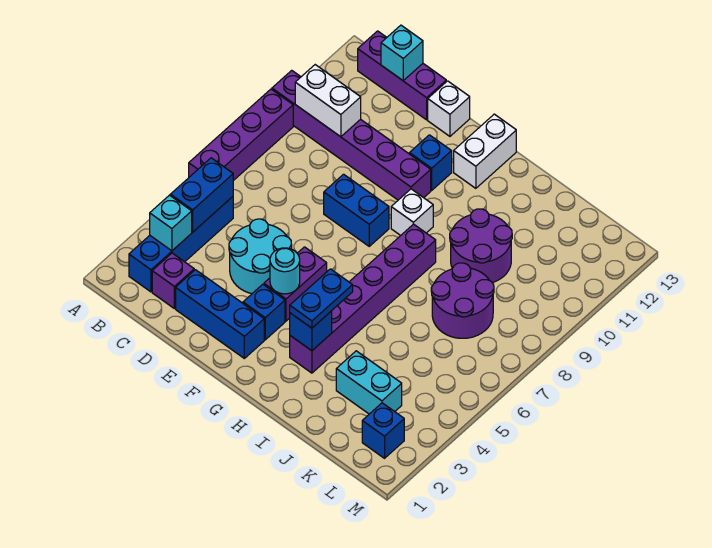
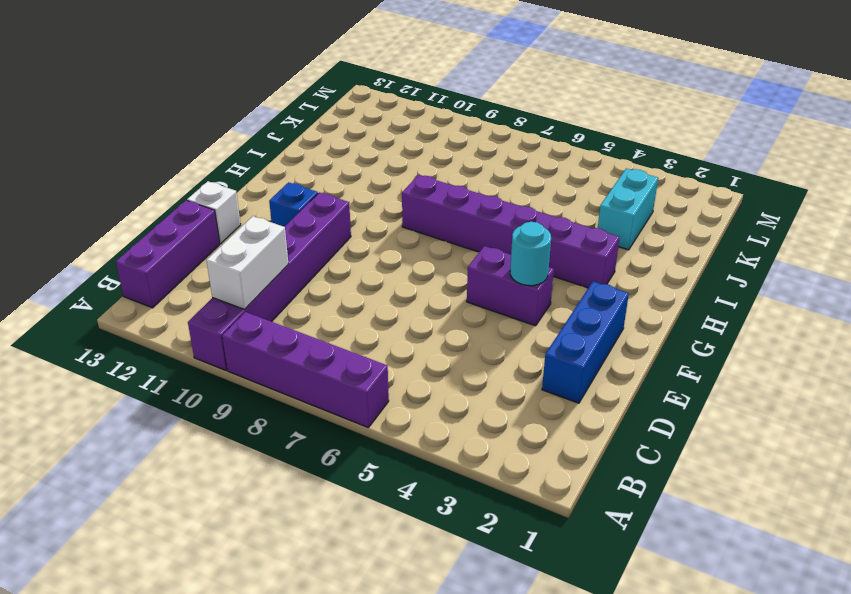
none -> blue brick B2:B5 level 1
none -> purple brick C2 level 1
none -> cyan round brick D4:E5 level 1

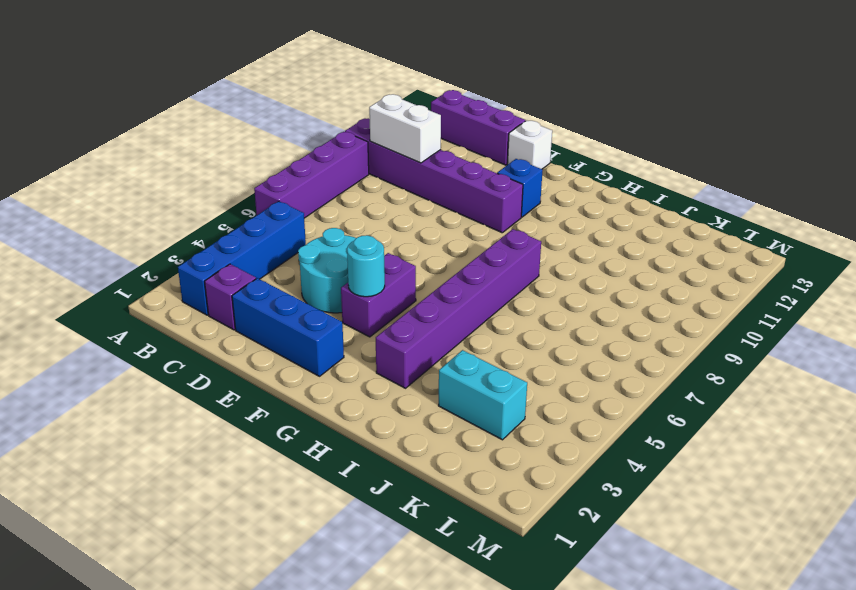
none -> blue brick E8:F8 level 1
none -> blue brick F3 level 1
none -> white brick G9 level 1

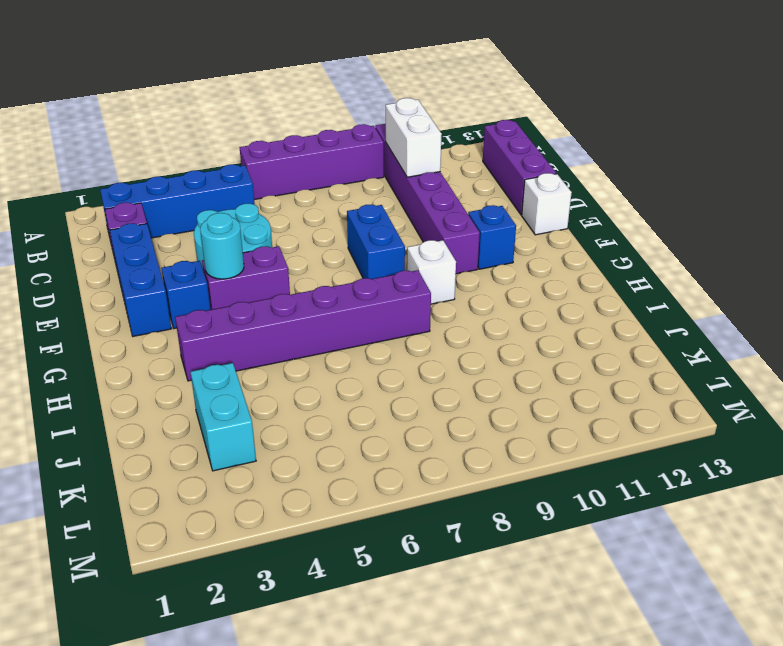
none -> white brick G12:G13 level 1
none -> purple round brick I9:J10 level 1
none -> purple round brick J7:K8 level 1

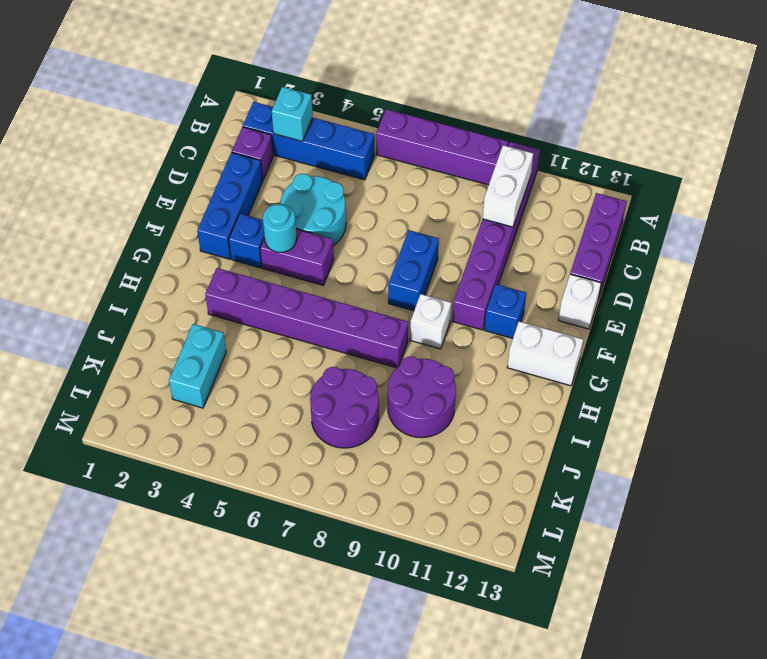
none -> blue brick L2 level 1
none -> blue brick B4:B5 level 2
none -> cyan brick C13 level 2

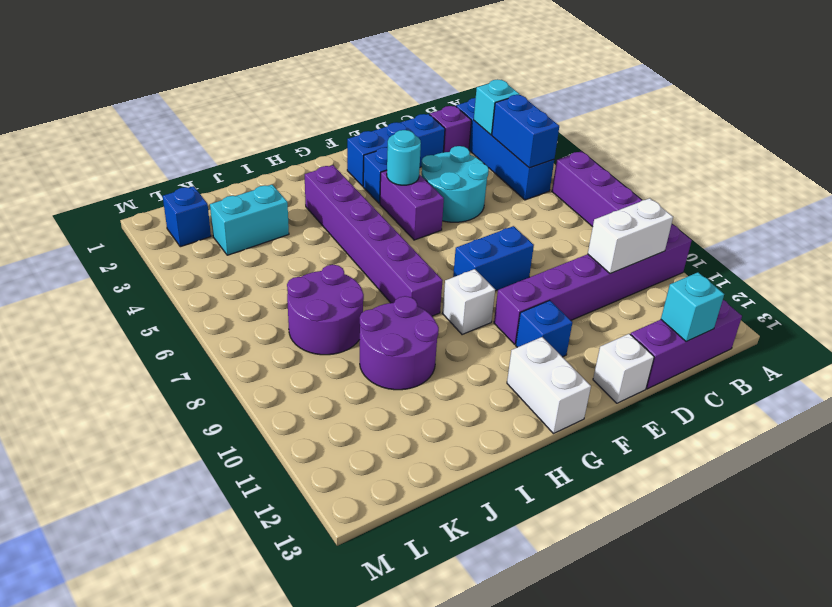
none -> blue brick H3 level 2
none -> blue plate H3:H4 level 3

